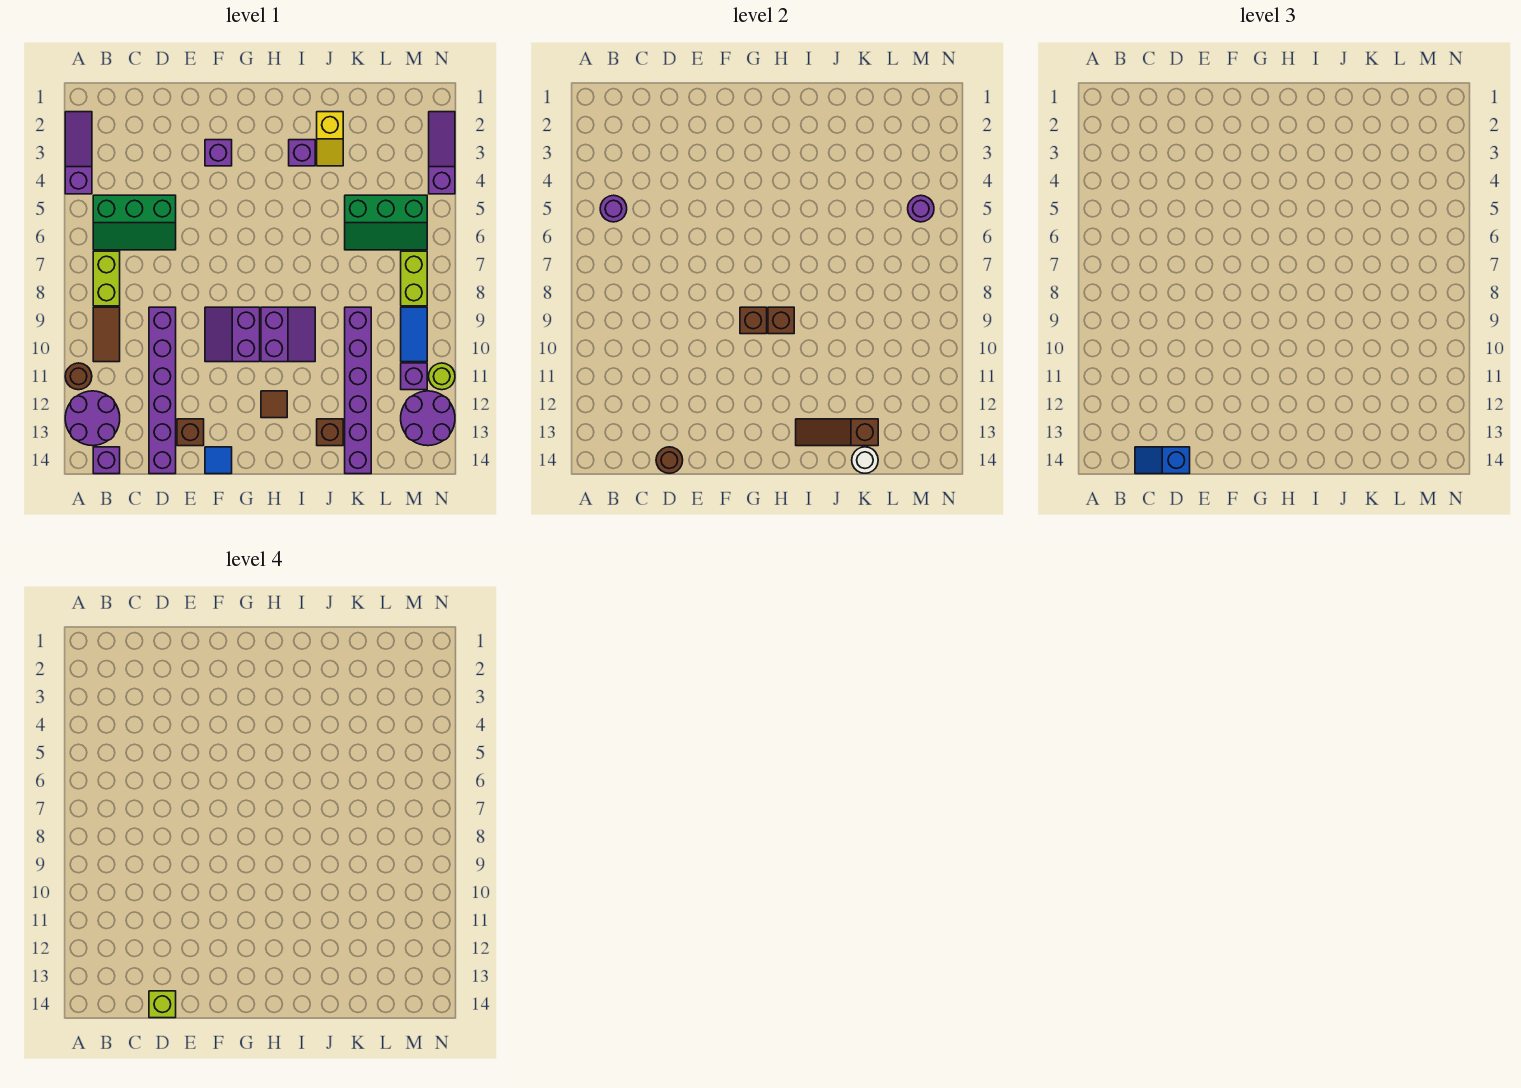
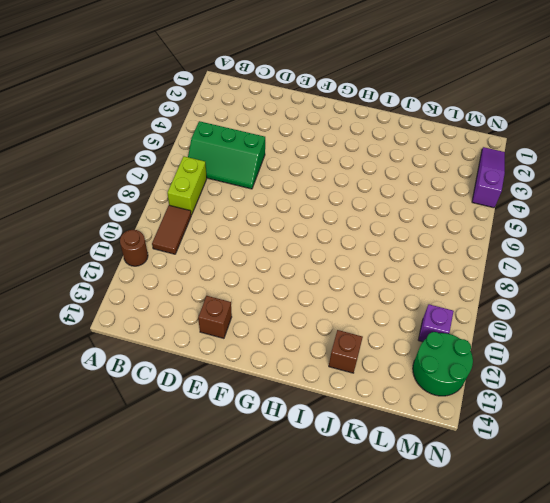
green round brick M12:N13 level 1 -> purple round brick M12:N13 level 1
none -> purple slope A2:A4 level 1 top 4
none -> purple round brick A12:B13 level 1
none -> purple brick B14 level 1
none -> purple brick D9:D14 level 1

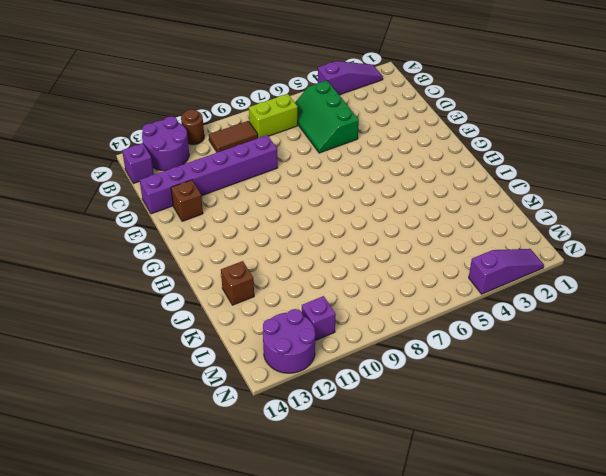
none -> purple brick F3 level 1
none -> purple slope F9:G10 level 1 top G
none -> blue tile F14 level 1
none -> purple slope H9:I10 level 1 top H

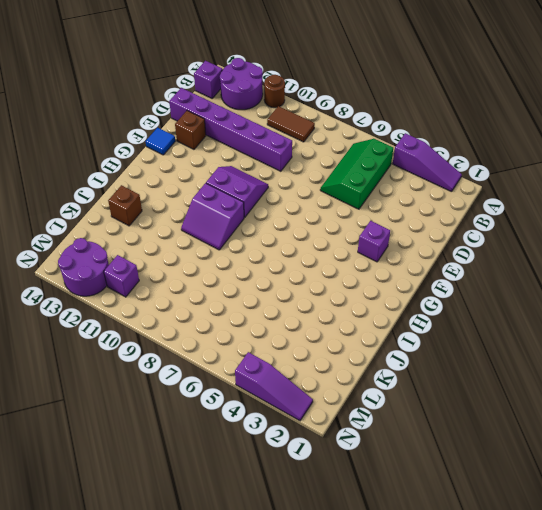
none -> lime brick B7:B8 level 1
none -> brown tile H12 level 1
none -> purple brick I3 level 1
none -> yellow slope J2:J3 level 1 top 2

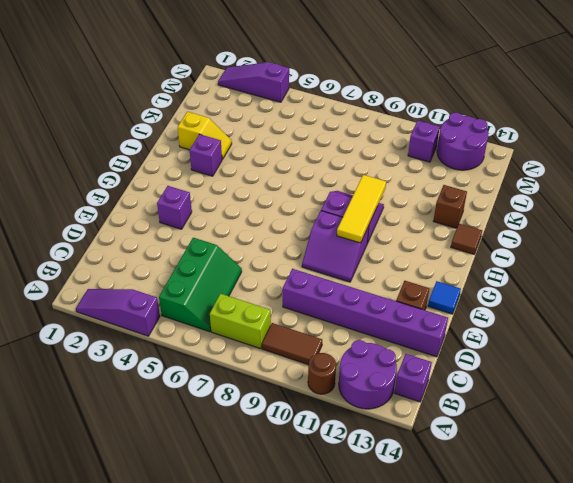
yellow tile G10:I10 level 2 -> none
brown tile I14 level 1 -> brown tile H12 level 1
none -> green slope K5:M6 level 1 top 5
none -> purple brick K9:K14 level 1
none -> lime brick M7:M8 level 1
none -> blue tile M9:M10 level 1

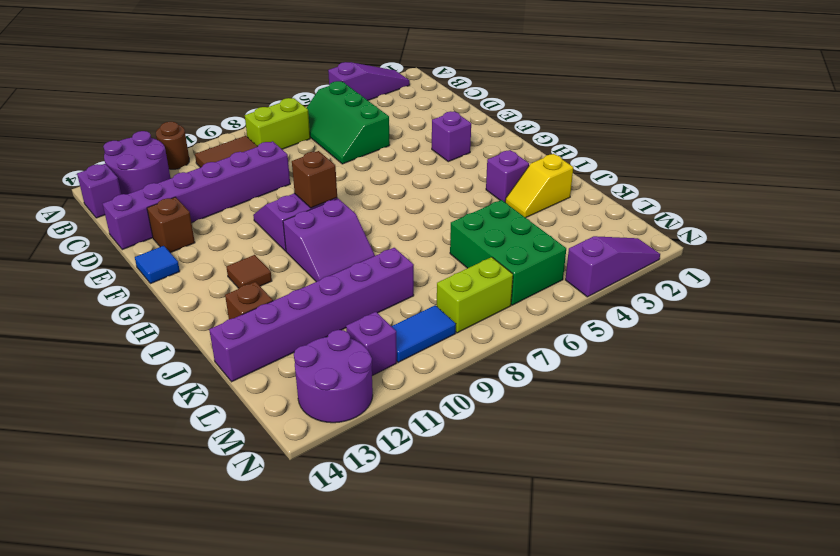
green brick K5:M6 level 1 -> green slope K5:M6 level 1 top 5
none -> lime round brick N11 level 1
none -> purple round brick B5 level 2
none -> brown round brick D14 level 2
none -> brown brick H9 level 2

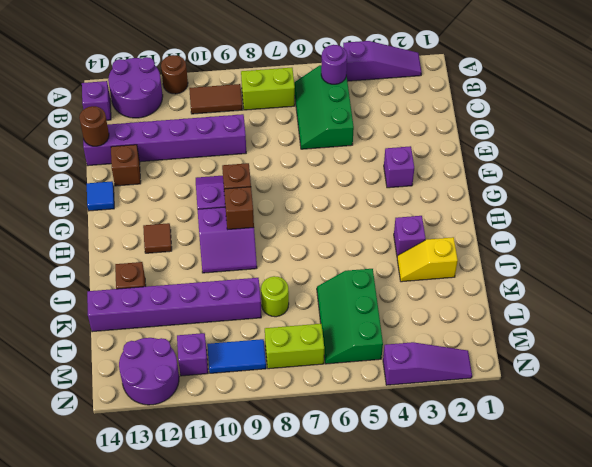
lime round brick K8 level 1 -> lime round brick N11 level 1
none -> brown slope I13:K13 level 2 top K
none -> white round brick K14 level 2
none -> purple round brick M5 level 2
none -> blue slope C14:D14 level 3 top D

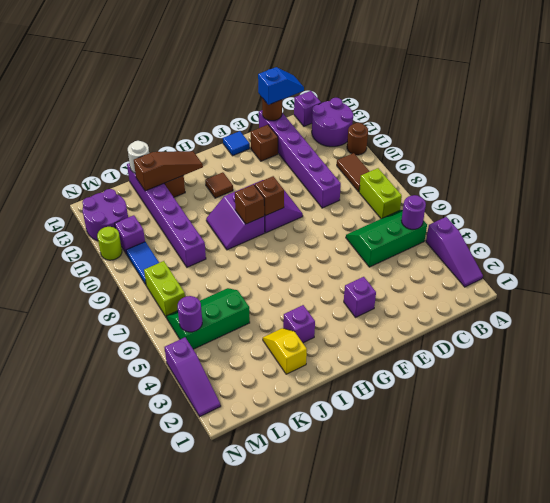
none -> lime brick D14 level 4

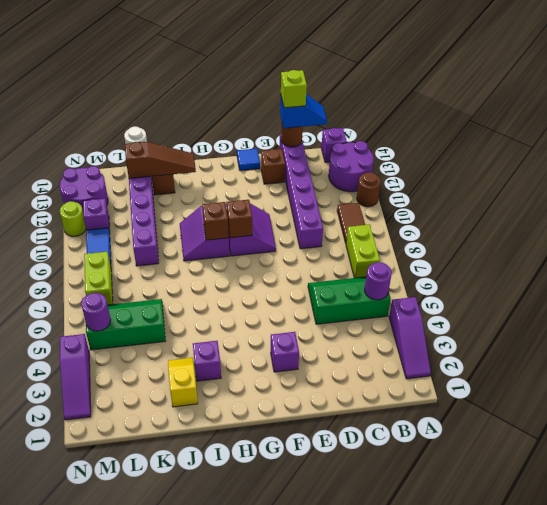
none -> brown tile H12 level 1

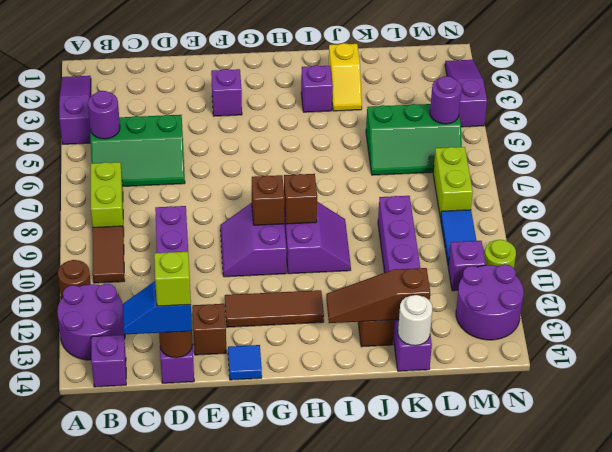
brown tile F12:H12 level 1 -> brown tile H12 level 1

